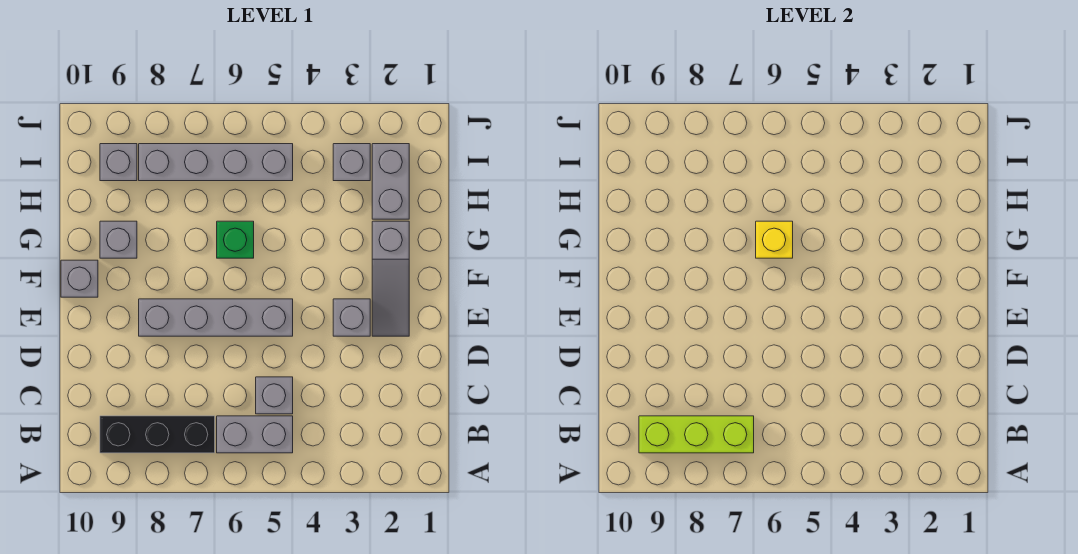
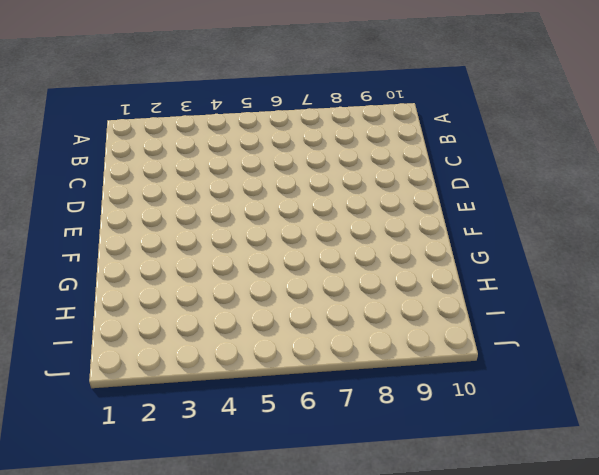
none -> grey brick B5:B6 level 1
none -> black brick B7:B9 level 1
none -> grey brick C5 level 1

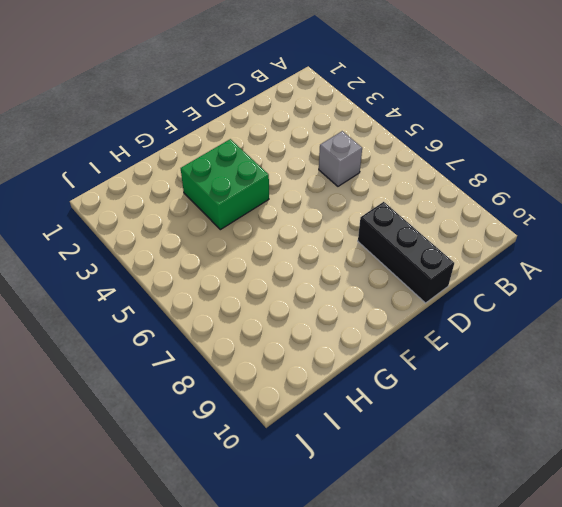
black brick D8:D10 level 1 -> black brick B7:B9 level 1
green brick F3:G4 level 1 -> none
none -> grey brick B5:B6 level 1
none -> grey slope E2:G2 level 1 top G
none -> grey brick E3 level 1

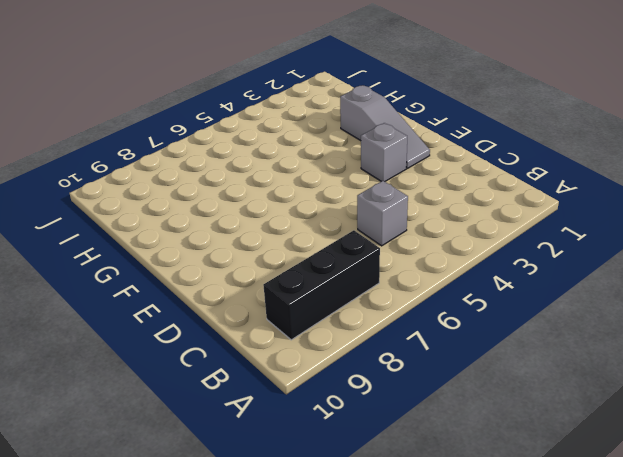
none -> grey brick B5:B6 level 1
none -> grey brick E5:E8 level 1
none -> grey brick F10 level 1

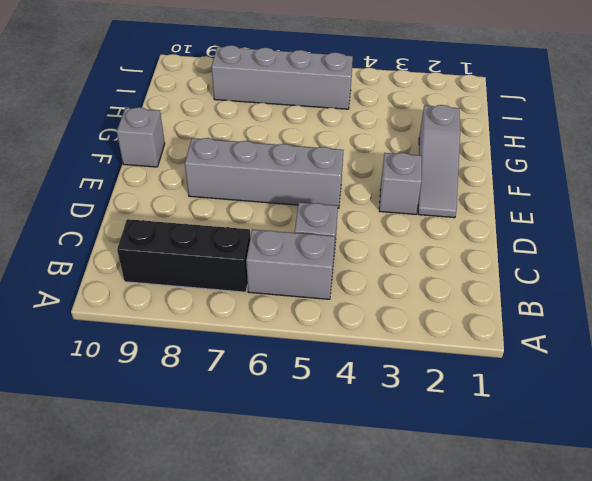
none -> green brick G6 level 1
none -> grey brick G9 level 1
none -> grey brick H2:I2 level 1

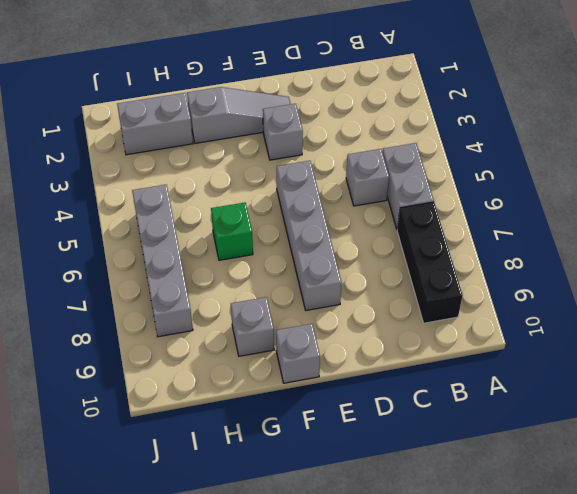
none -> grey brick I3 level 1
none -> grey brick I9 level 1
none -> lime brick B7:B9 level 2

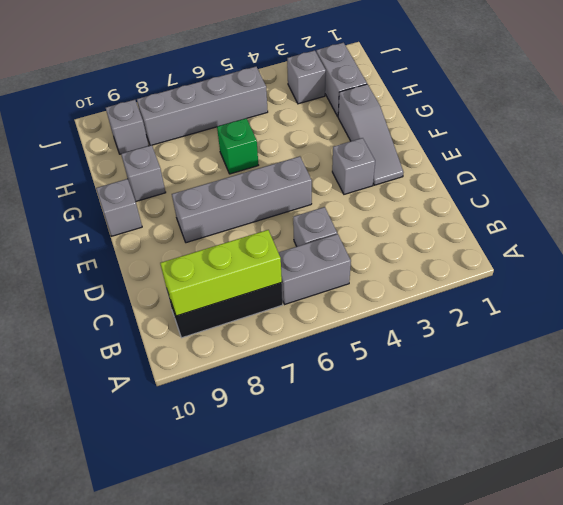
none -> yellow brick G6 level 2

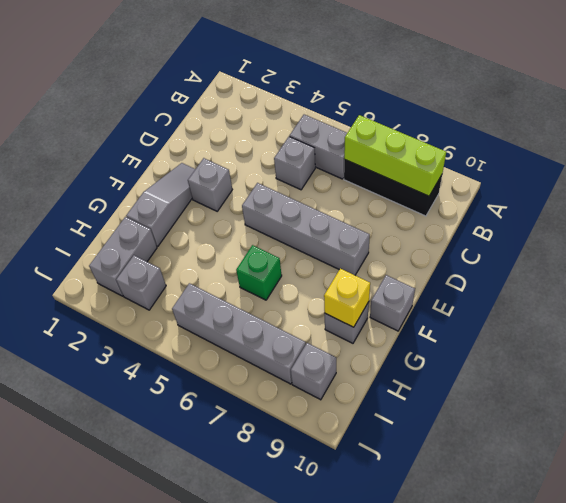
yellow brick G9 level 2 -> yellow brick G6 level 2

